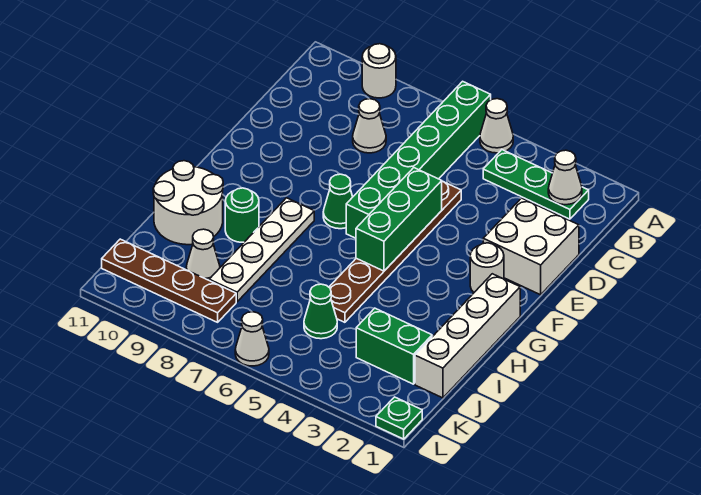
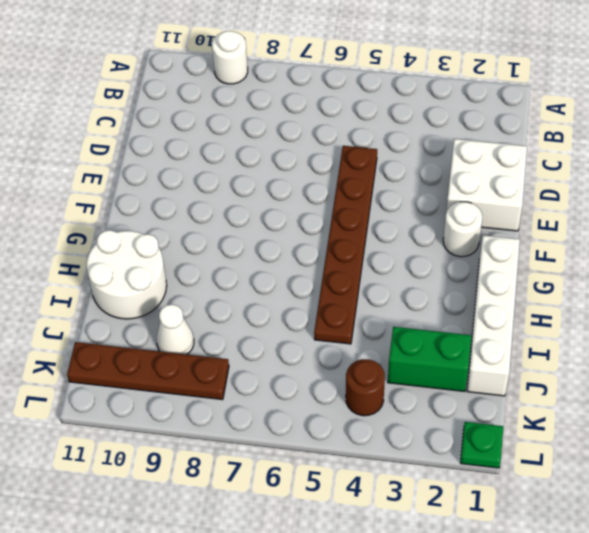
brown round brick K4 level 1 -> none
none -> white cone A5 level 1
none -> green brick A6:F6 level 1
none -> green plate B2:B4 level 1

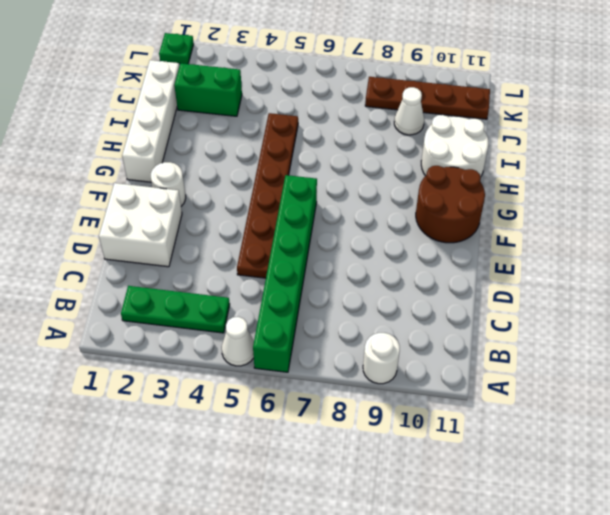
brown round brick F10:G11 level 1 -> none
none -> white cone C8 level 1
none -> green cone F7 level 1
none -> white plate G8:J8 level 1

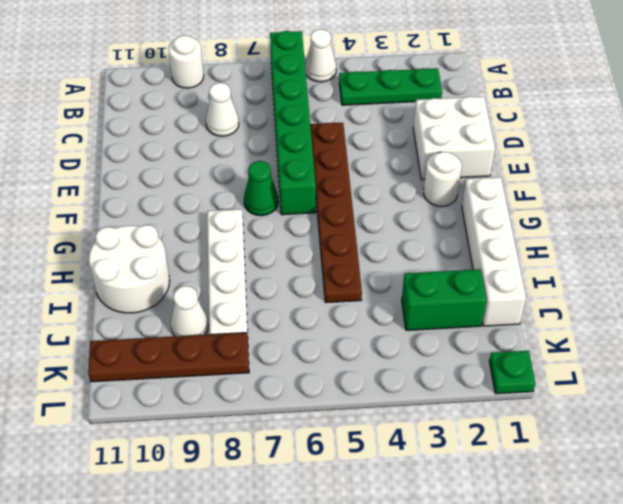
none -> green round brick H9 level 1
none -> green cone J5 level 1
none -> white cone L6 level 1

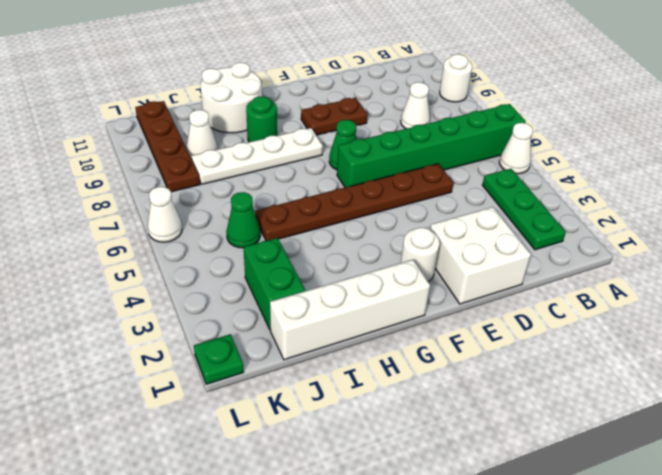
brown plate E9:F9 level 1 -> none
none -> white cone B2 level 2
none -> green brick E5:G5 level 2

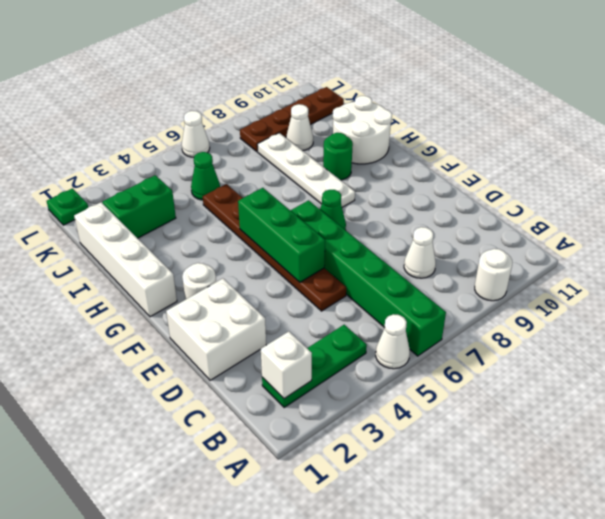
white brick B2 level 2 -> white cone B2 level 2

